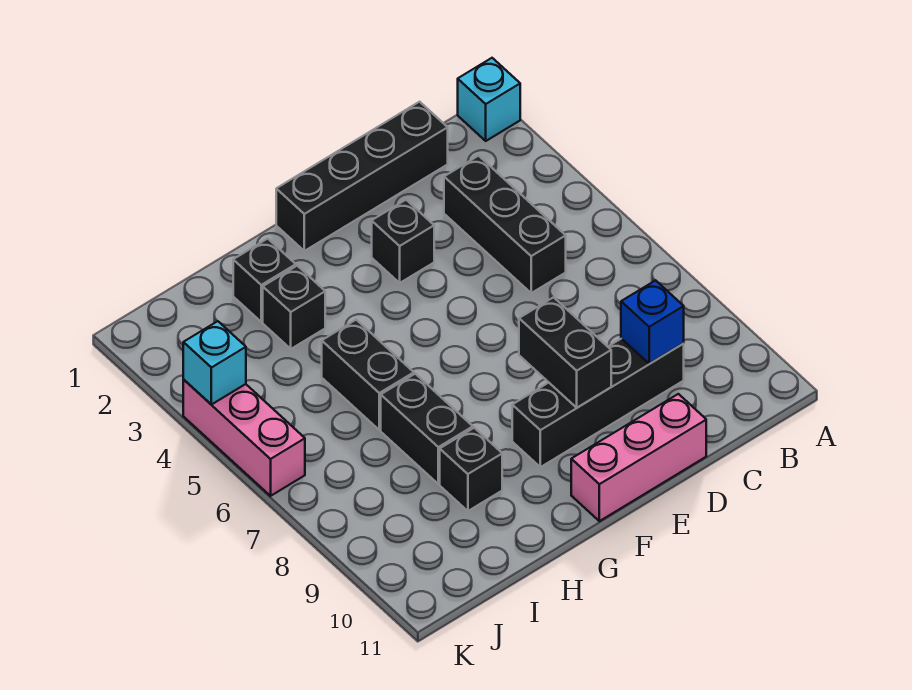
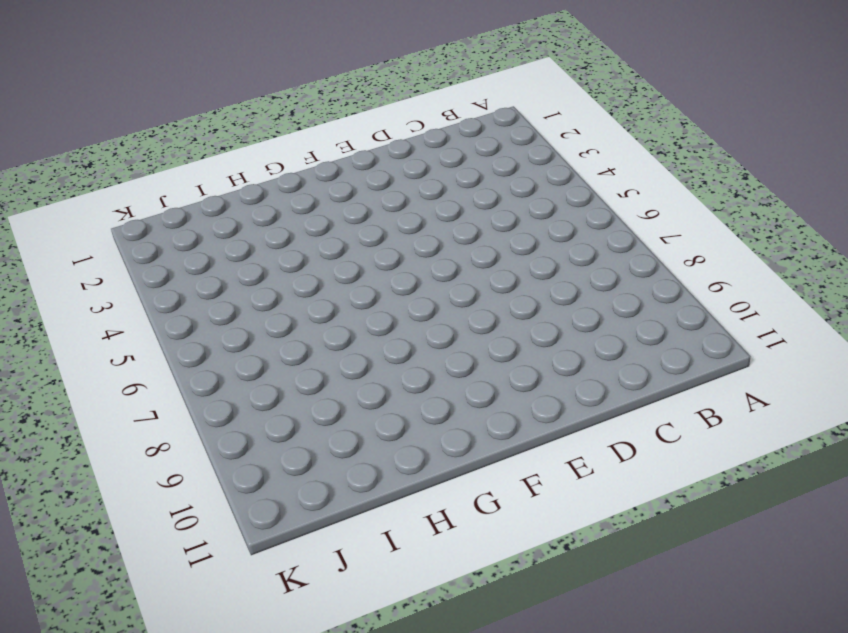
none -> cyan brick A1 level 1
none -> black brick C1:F1 level 1
none -> black brick C3:C5 level 1

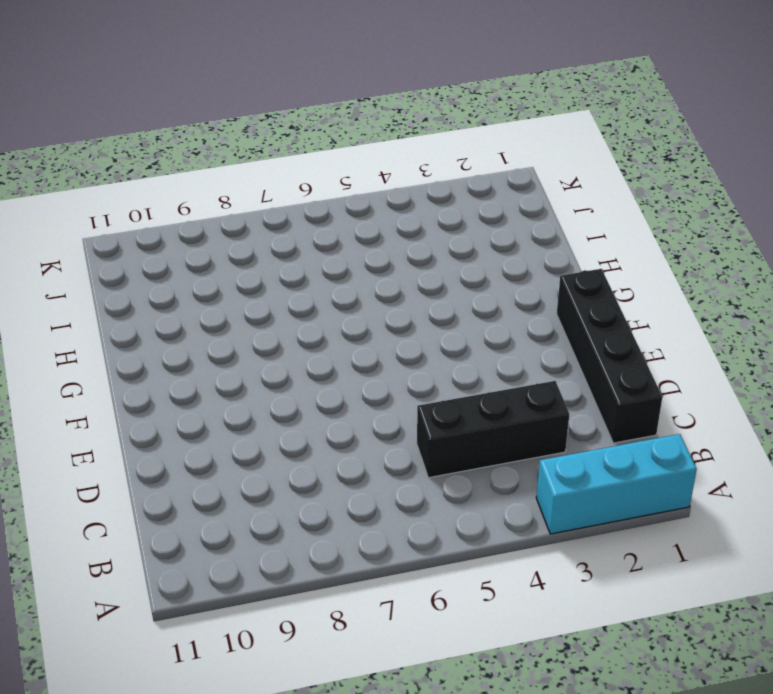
cyan brick A1:A3 level 1 -> cyan brick A1 level 1
none -> black brick C9:F9 level 1
none -> pink brick D11:F11 level 1
none -> black brick E3 level 1

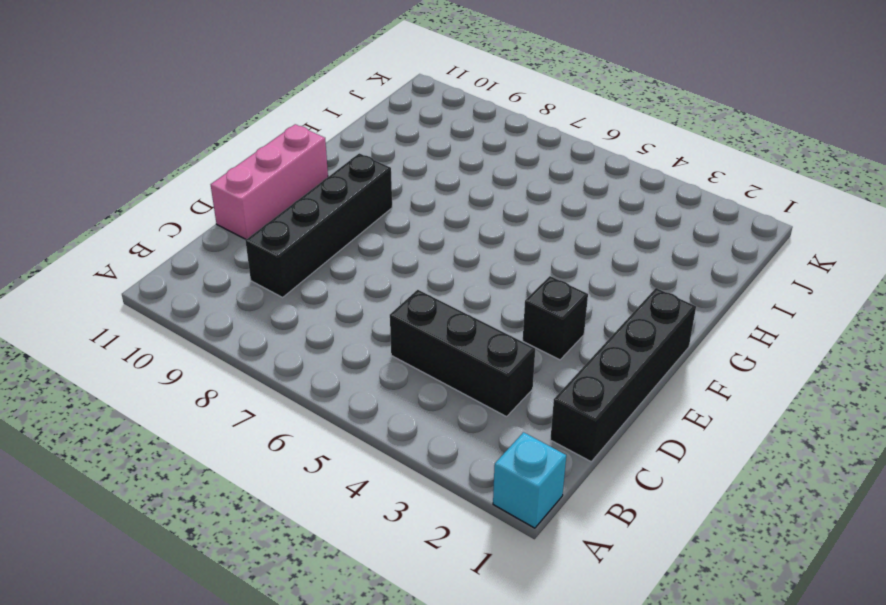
none -> black brick H2 level 1
none -> black brick H3 level 1
none -> black brick H5:H6 level 1

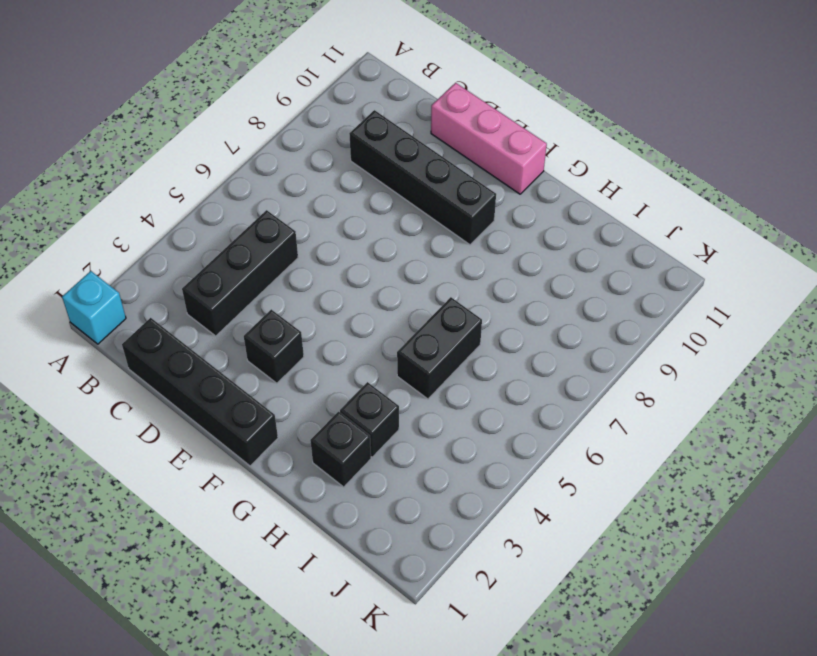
none -> black brick H7:H8 level 1
none -> black brick H9 level 1
none -> pink brick K4:K6 level 1

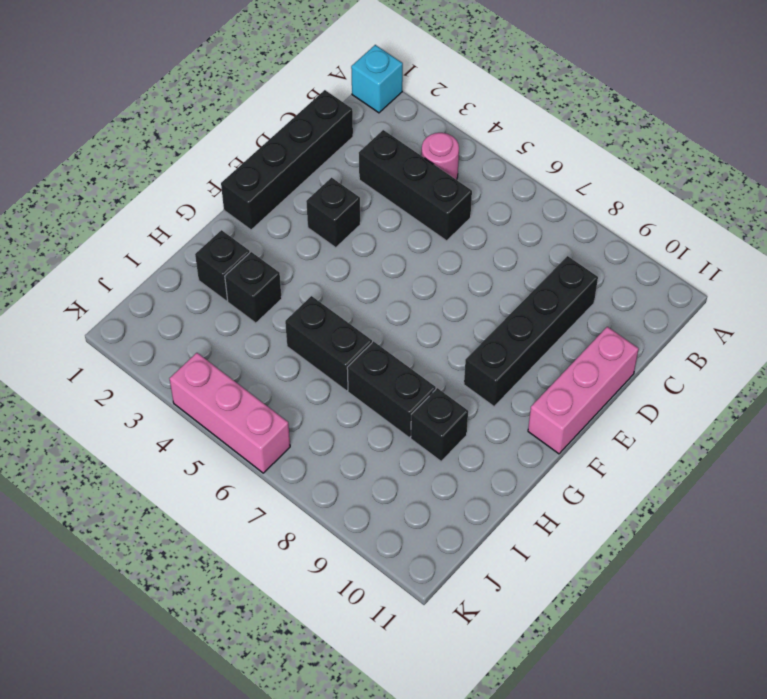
pink round brick B4 level 1 -> none
none -> blue brick C9 level 2
none -> black brick E8:E9 level 2
none -> cyan brick K4 level 2

